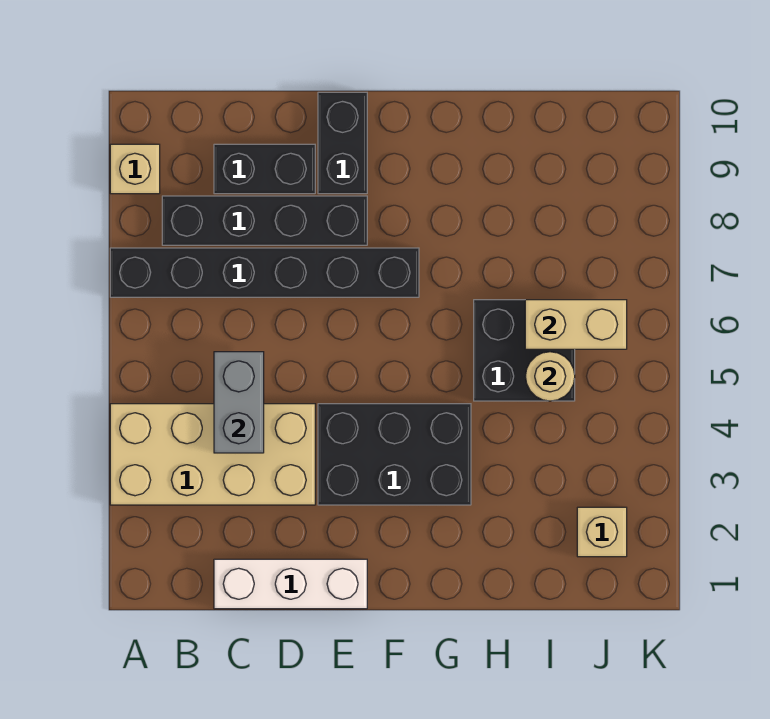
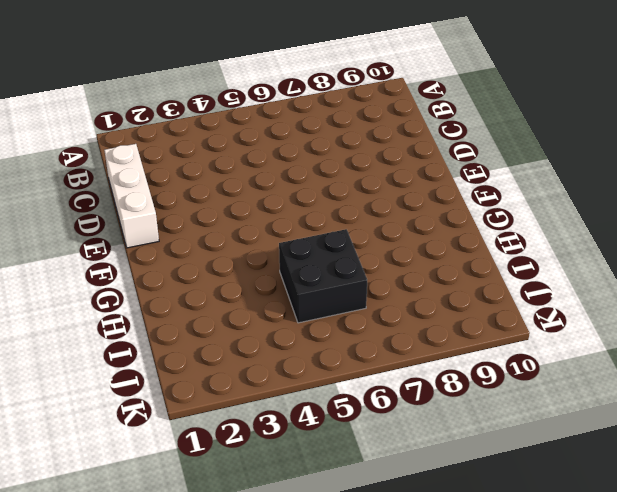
none -> tan brick A3:D4 level 1
none -> black brick A7:F7 level 1
none -> tan brick A9 level 1

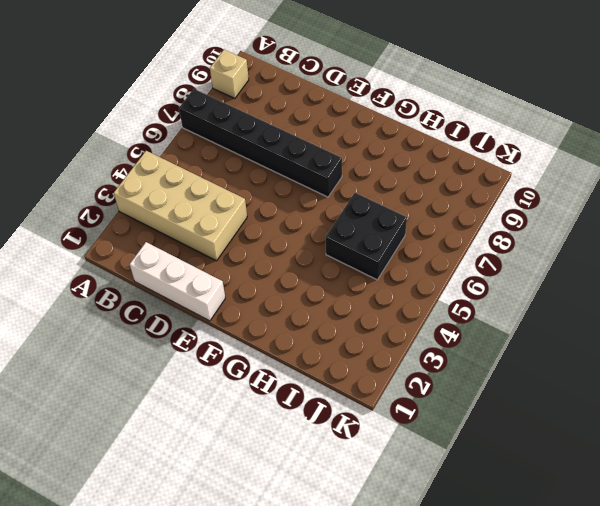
none -> black brick B8:E8 level 1
none -> black brick C9:D9 level 1
none -> black brick E3:G4 level 1

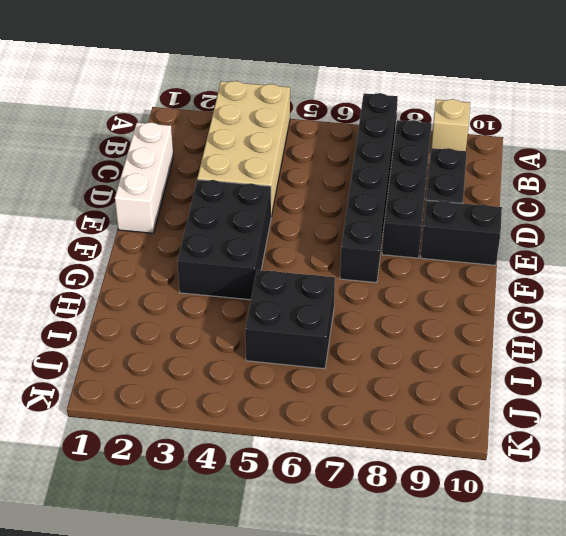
none -> tan brick J2 level 1
none -> grey brick C4:C5 level 2
none -> tan round brick I5 level 2

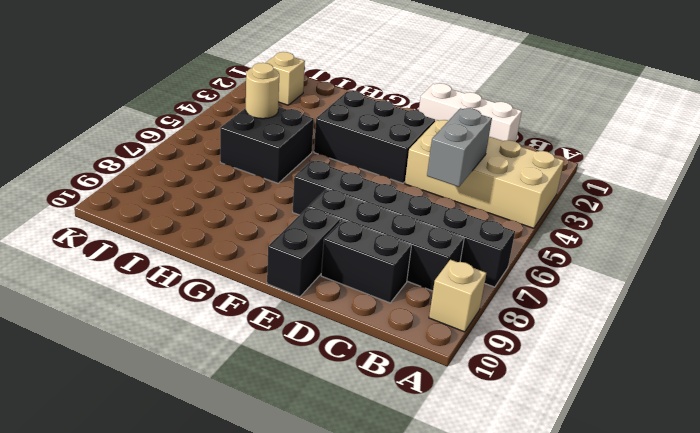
none -> tan brick I6:J6 level 2

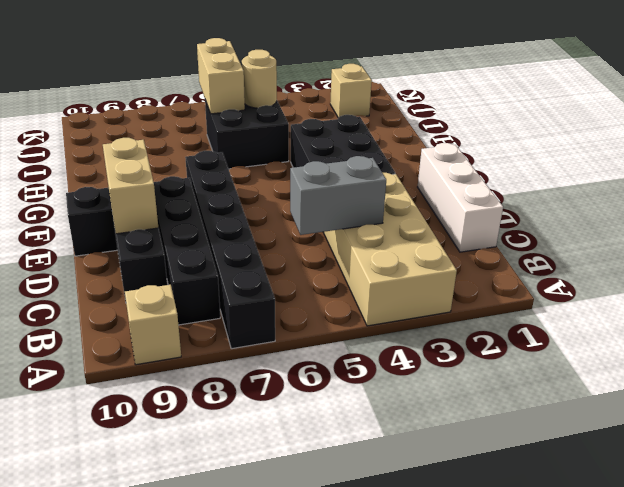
tan brick D9:E9 level 2 -> none

